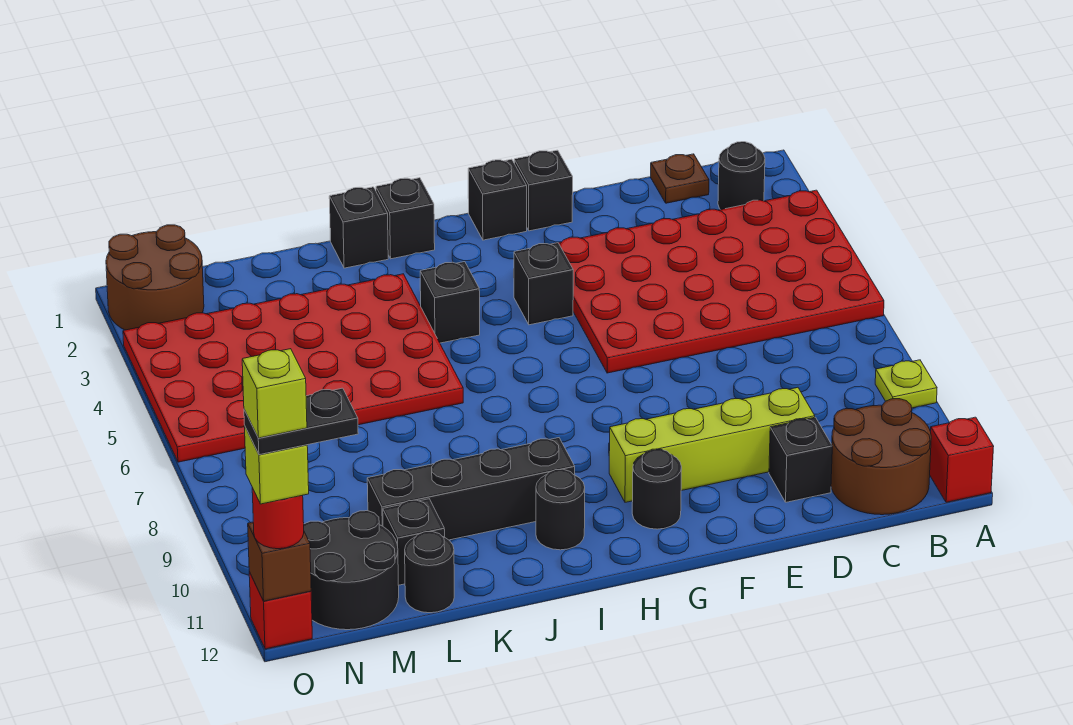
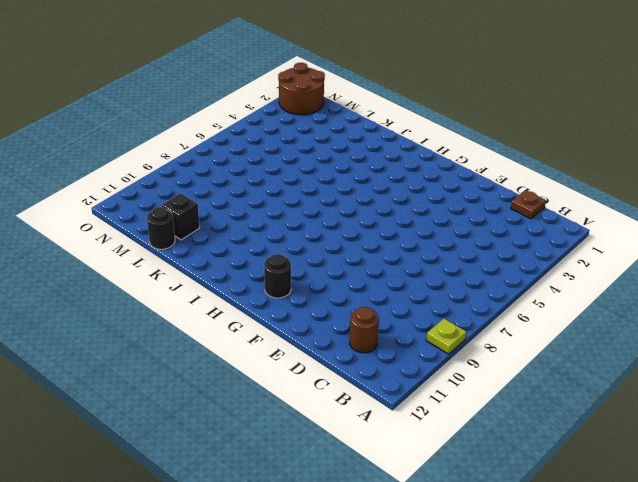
brown round brick C11 level 1 -> brown round brick B11:C12 level 1
none -> red plate A3:F6 level 1
none -> red brick A12 level 1
none -> black round brick B2 level 1

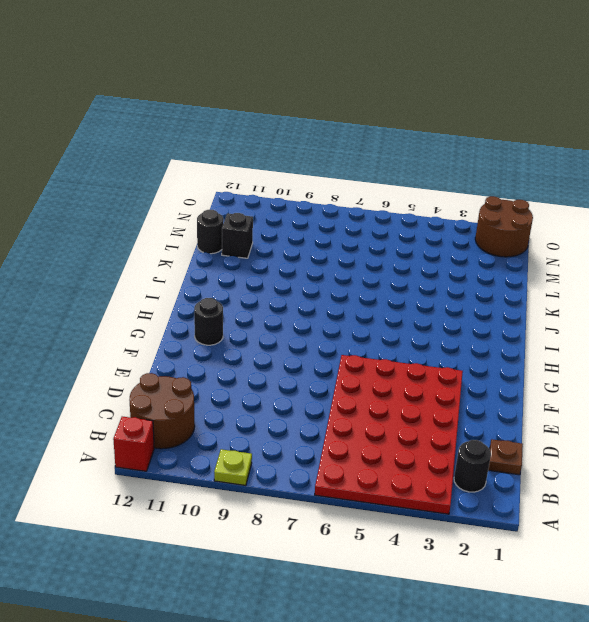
none -> lime brick D10:G10 level 1
none -> black brick D11 level 1
none -> black brick F1 level 1

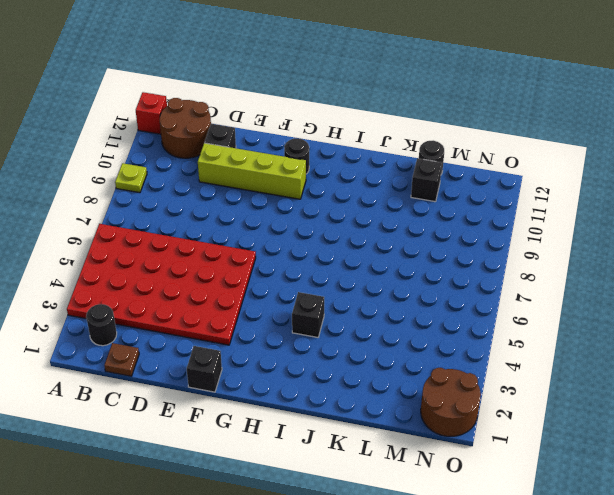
none -> black brick G1 level 1
none -> black brick G4 level 1
none -> black brick I1 level 1

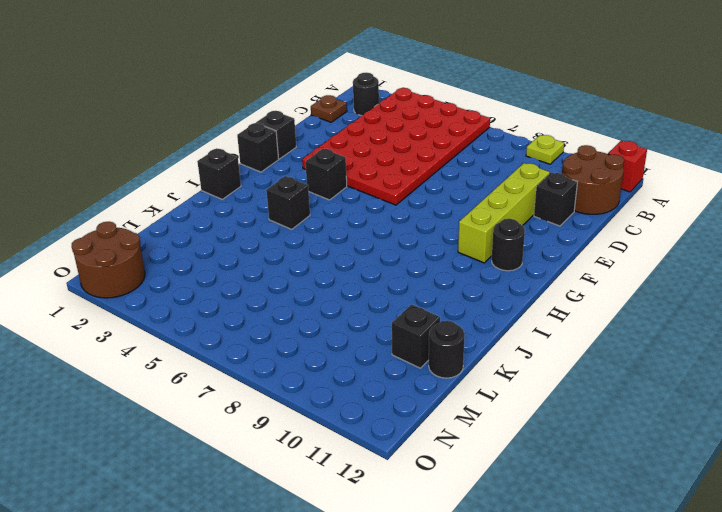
none -> black brick I10:L10 level 1
none -> black round brick I11 level 1
none -> black brick J1 level 1

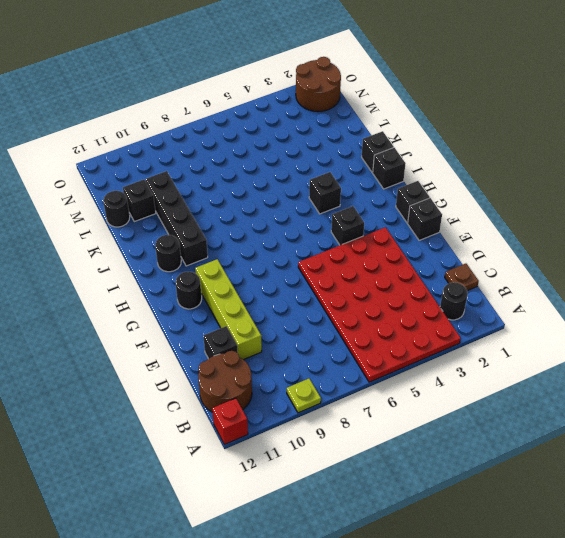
none -> red plate J3:O6 level 1
none -> black round brick M11:N12 level 1
none -> red brick O12 level 1

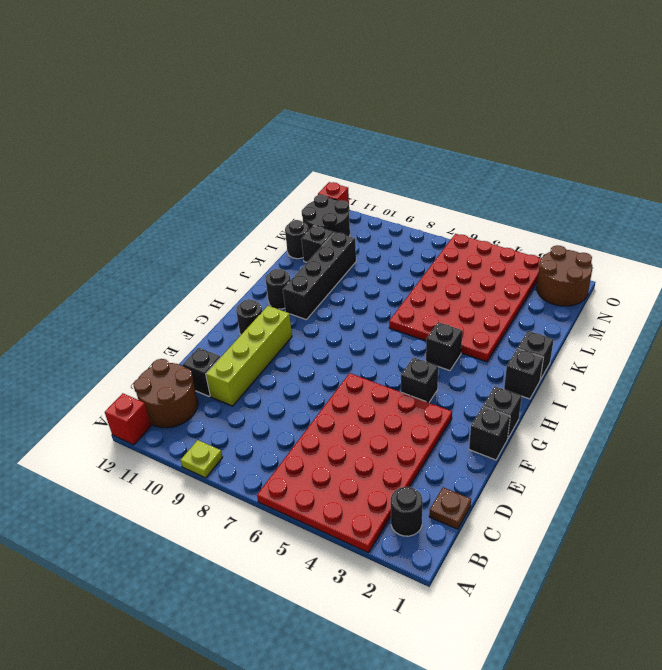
none -> brown brick O12 level 2
none -> red round brick O12 level 3
none -> lime brick O12 level 4

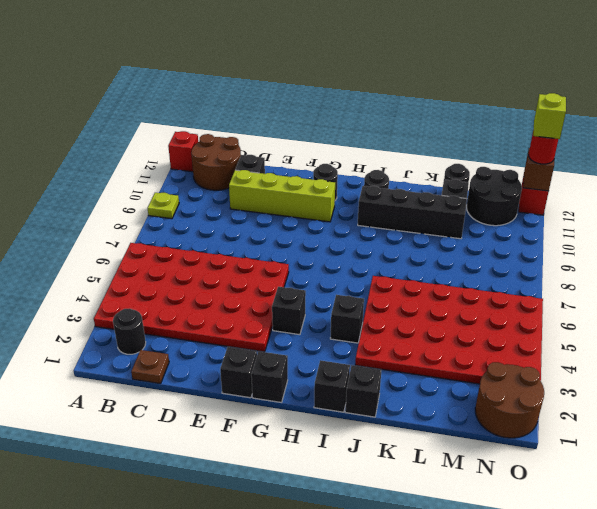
none -> black plate N12:O12 level 5
none -> lime brick O12 level 6

